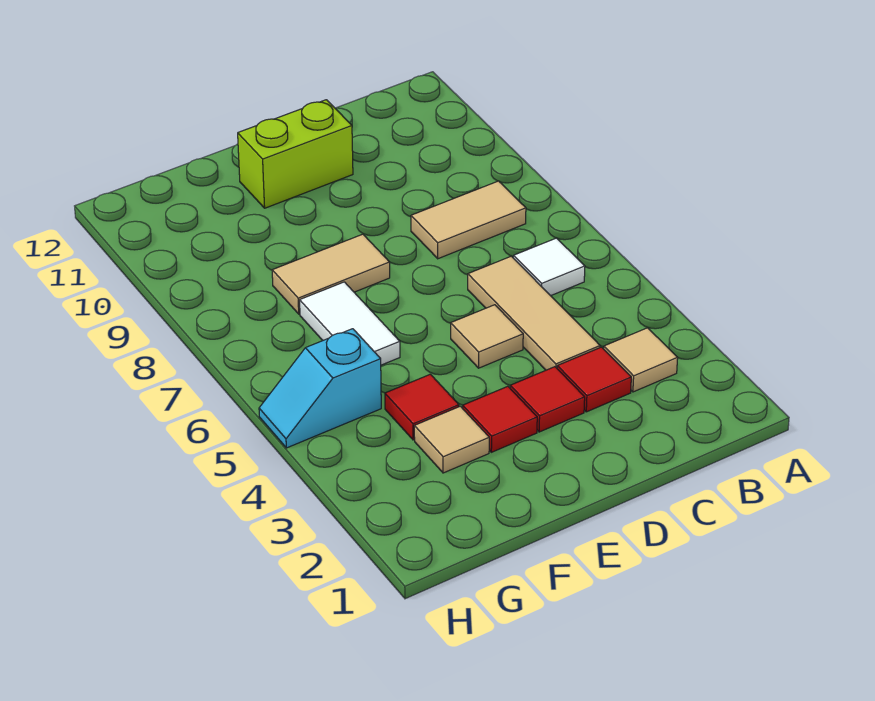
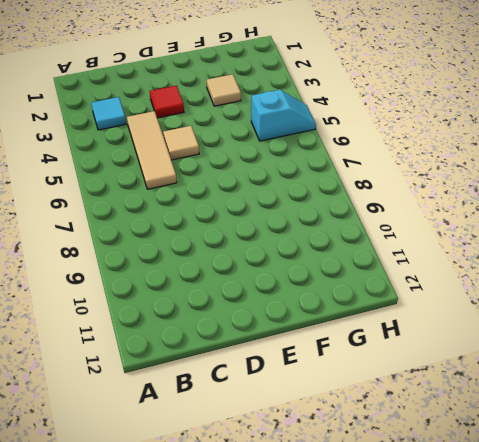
cyan tile B3 level 1 -> tan tile B3 level 1
none -> white tile B6 level 1
none -> tan tile B8:C8 level 1
none -> red tile C3 level 1

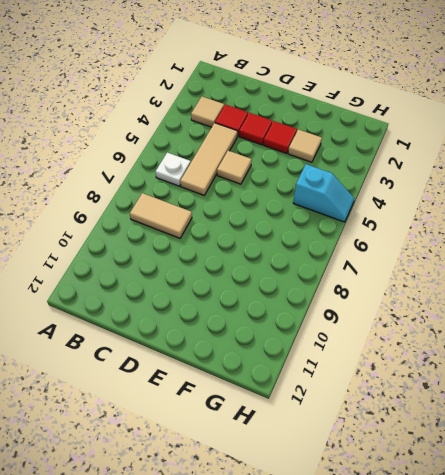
white plate B6 level 1 -> white tile B6 level 1
none -> lime brick D11:E11 level 1
none -> tan tile E8:F8 level 1
none -> red tile F4 level 1

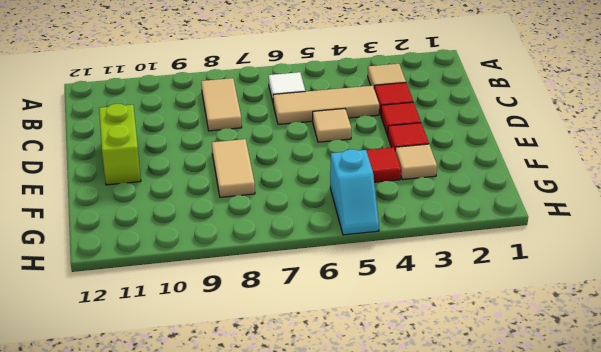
none -> white tile F6:F7 level 1

